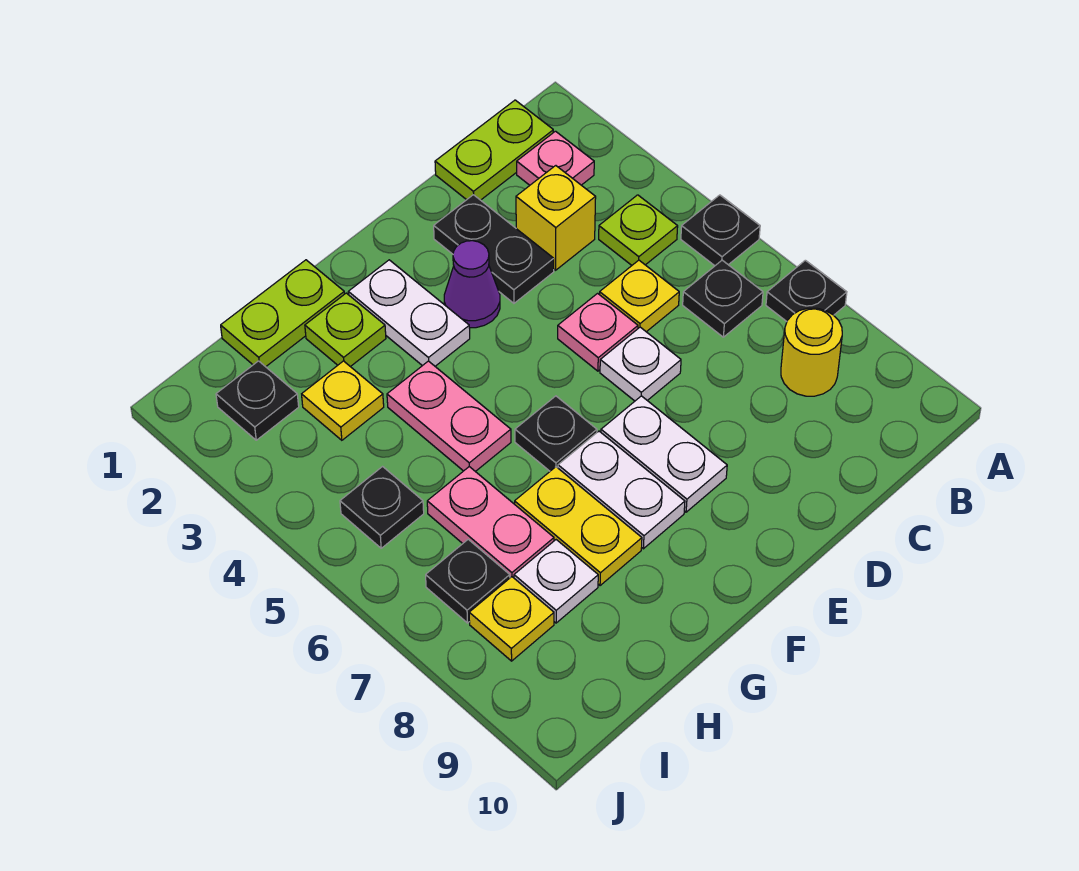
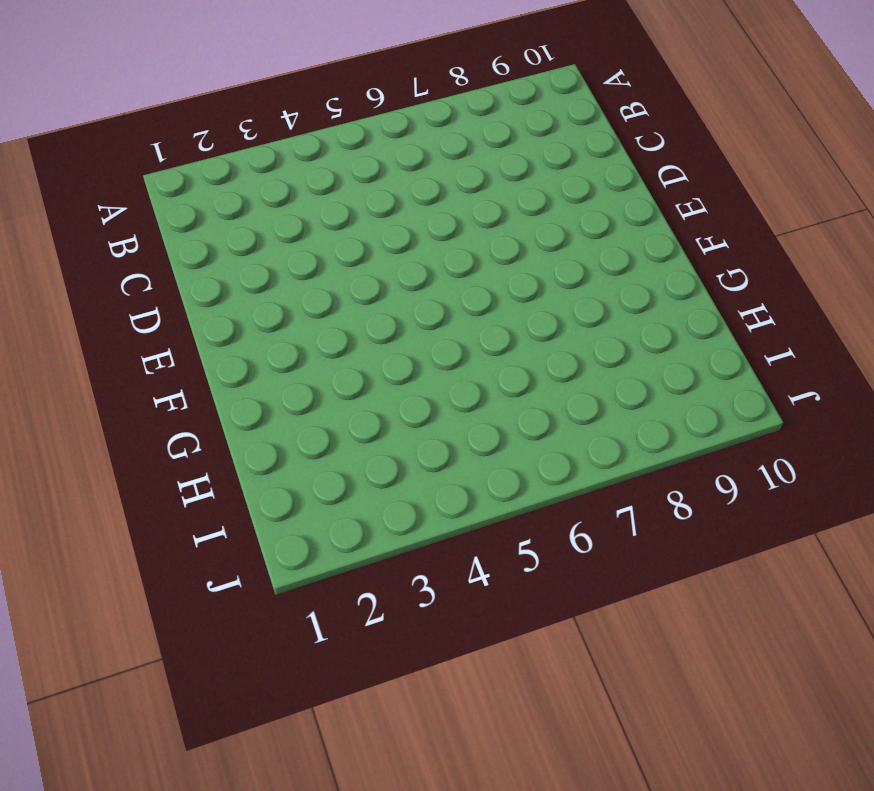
none -> black plate A5 level 1
none -> black plate A7 level 1
none -> lime plate B1:C1 level 1

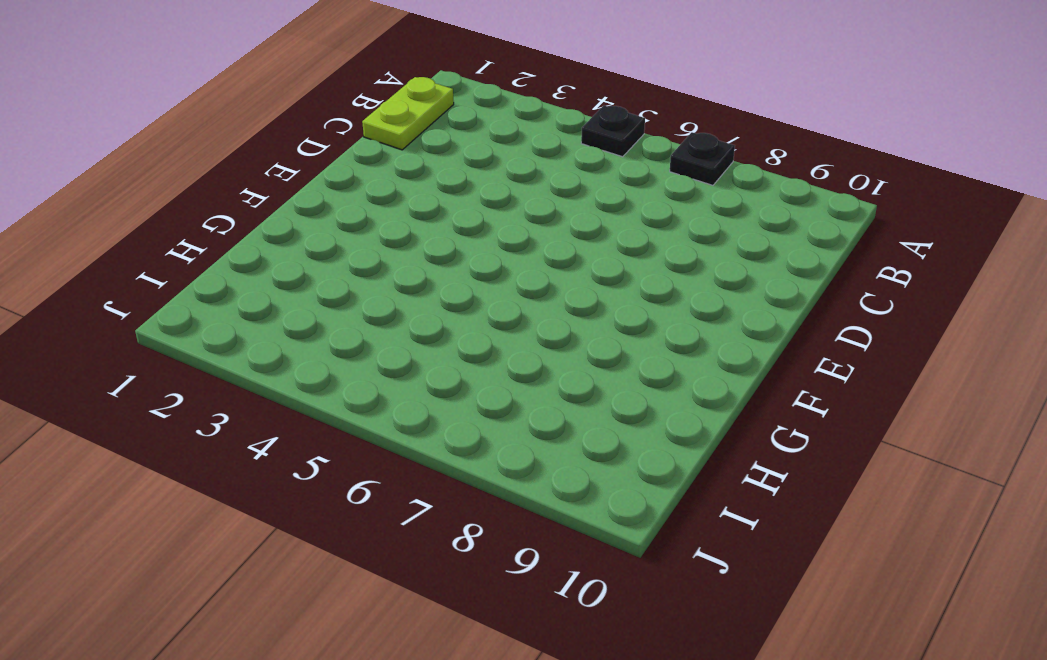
none -> pink plate B2 level 1
none -> lime plate B4 level 1
none -> black plate B6 level 1

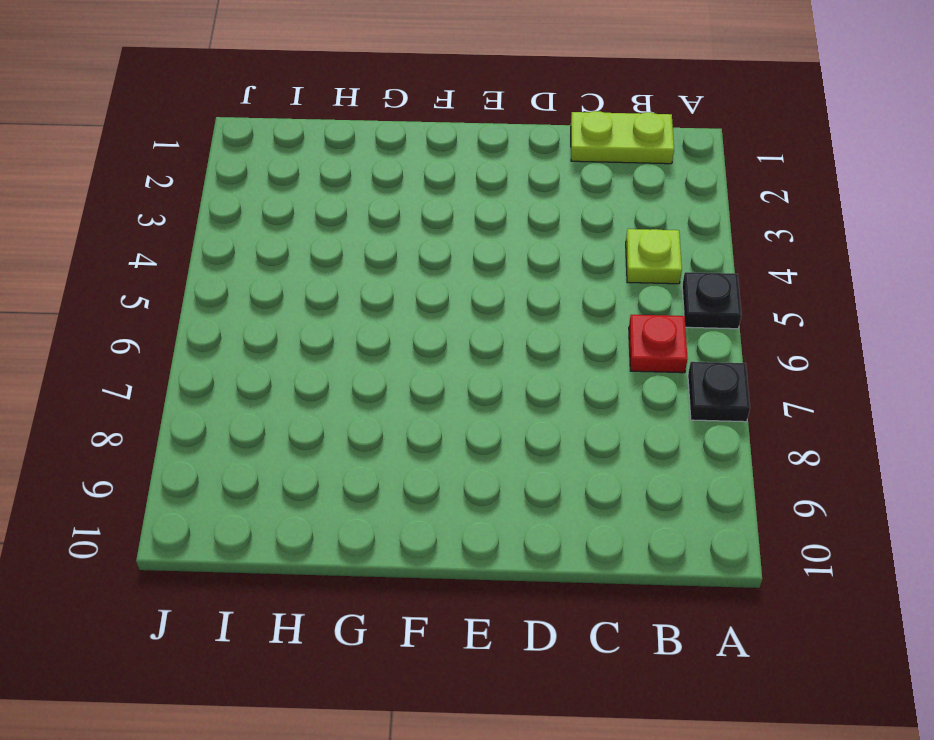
red plate B6 level 1 -> black plate B6 level 1
none -> pink plate B2 level 1
none -> yellow round brick B8 level 1
none -> yellow brick C3 level 1

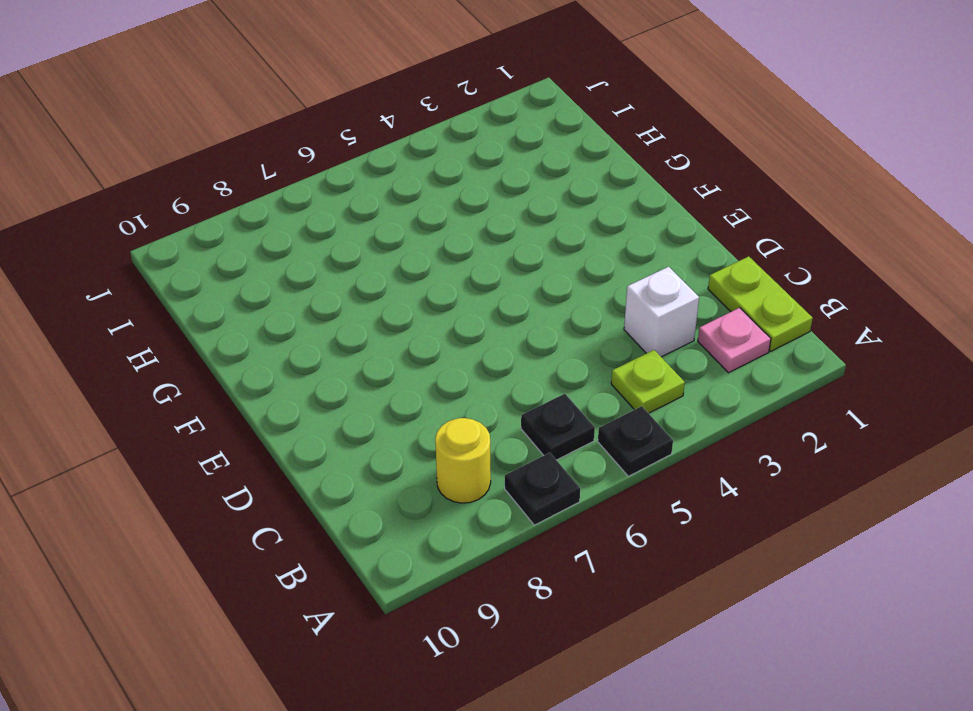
white brick C3 level 1 -> yellow brick C3 level 1
none -> yellow plate C5 level 1
none -> black plate D2:D3 level 1
none -> pink plate D5 level 1

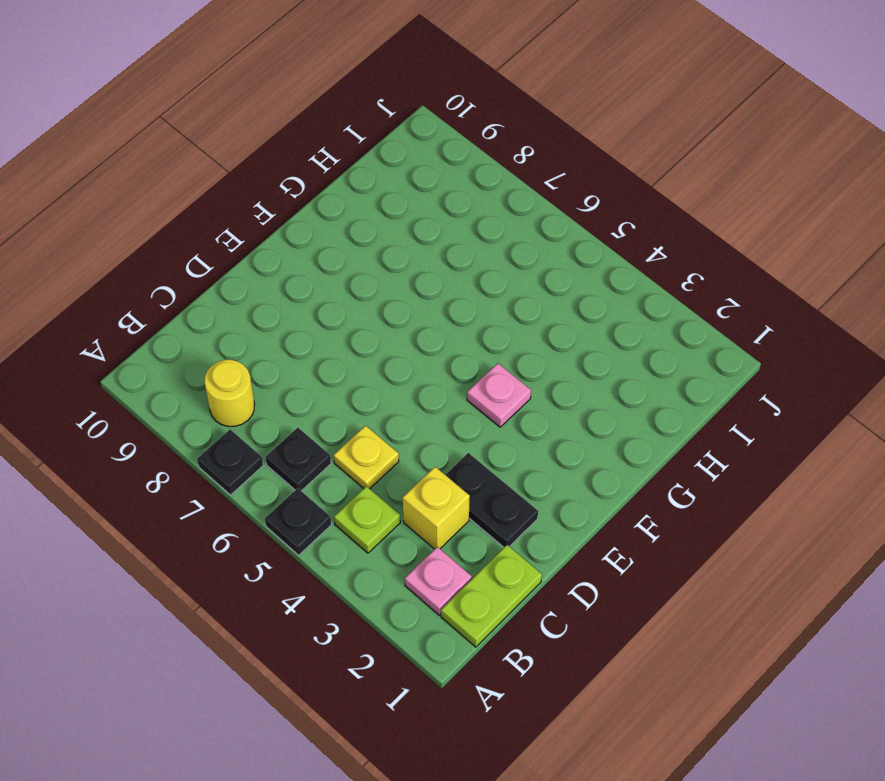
pink plate F4 level 1 -> pink plate D5 level 1
none -> white plate D6 level 1
none -> purple cone E3 level 1
none -> white plate E7:E8 level 1

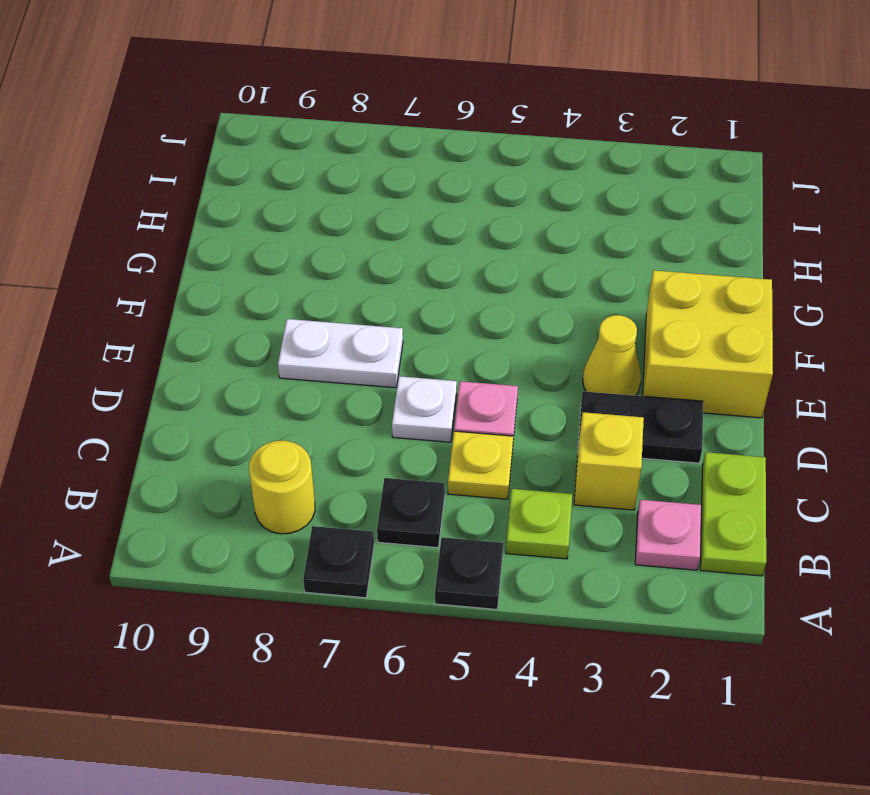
yellow brick E1:F2 level 1 -> white plate F2:F3 level 1
yellow cone E3 level 1 -> purple cone E3 level 1
none -> black plate F6 level 1
none -> white plate F7:F8 level 1
none -> lime plate G1:H1 level 1

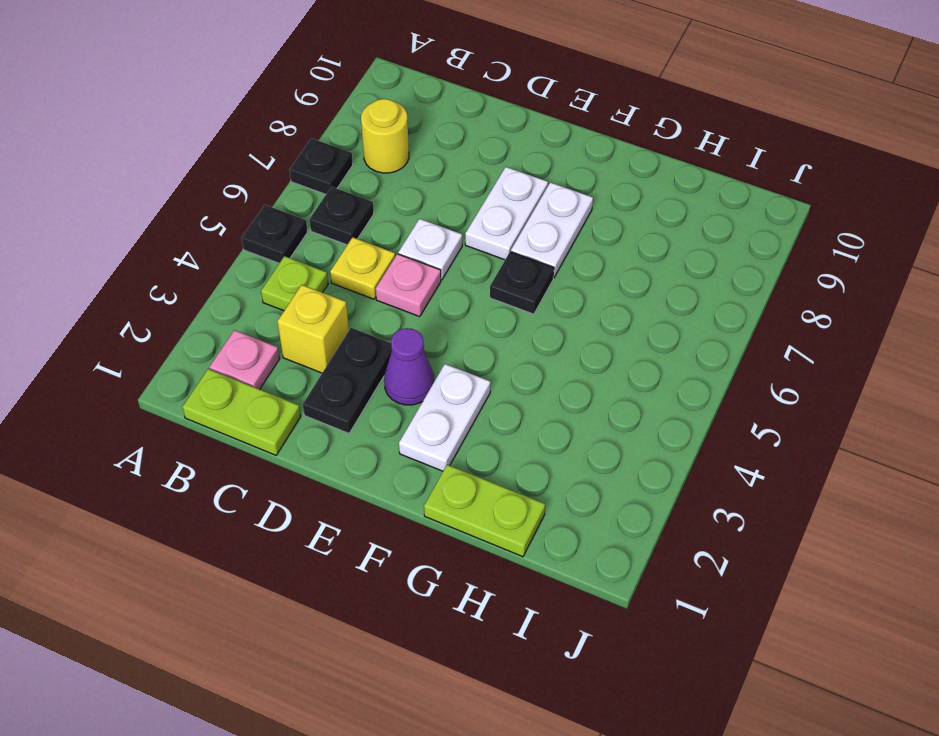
none -> lime plate G2 level 1
none -> pink plate G4:G5 level 1
none -> yellow plate G7:G8 level 1

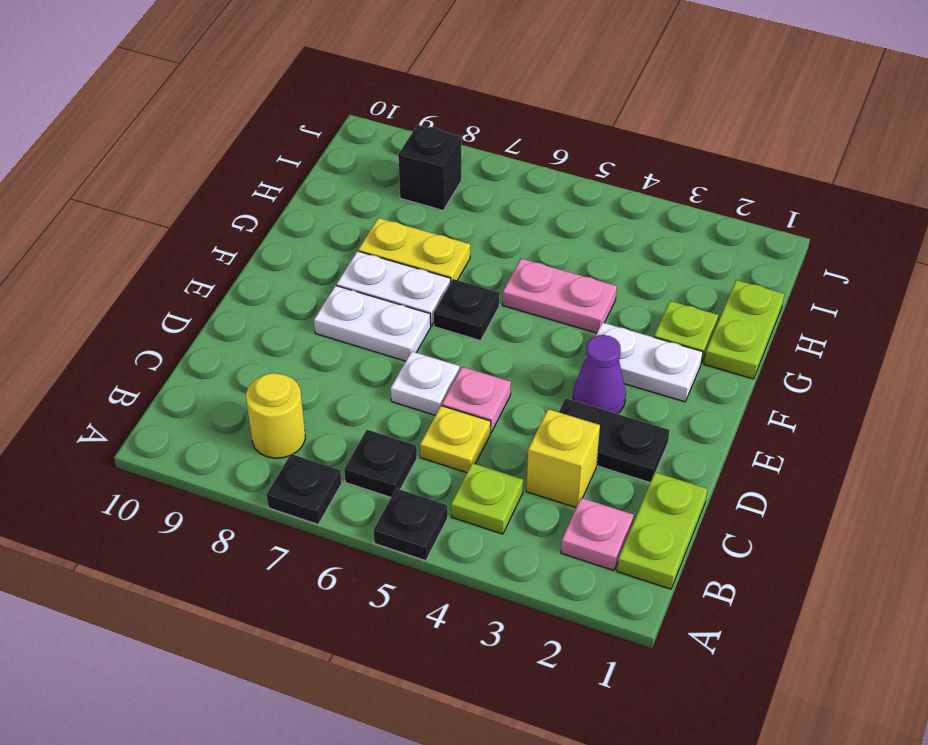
black brick I8 level 1 -> yellow plate I8 level 1
none -> yellow plate H3 level 1
none -> pink plate H6:H7 level 1
none -> white plate H8 level 1

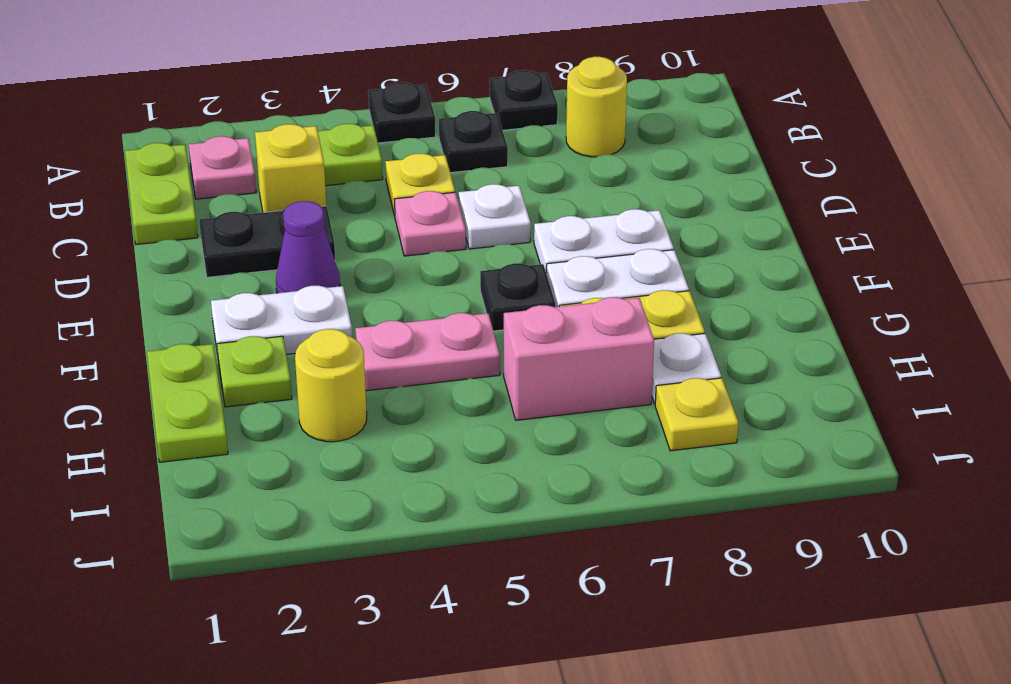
yellow round brick H3 level 1 -> yellow plate H3 level 1
pink brick H6:H7 level 1 -> pink plate H6:H7 level 1
none -> black plate I2 level 1
none -> black plate I5 level 1
none -> black plate I7 level 1

